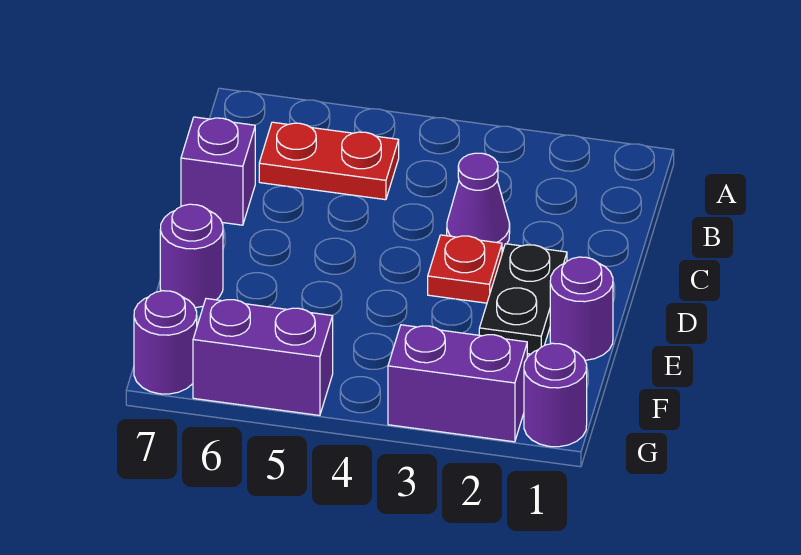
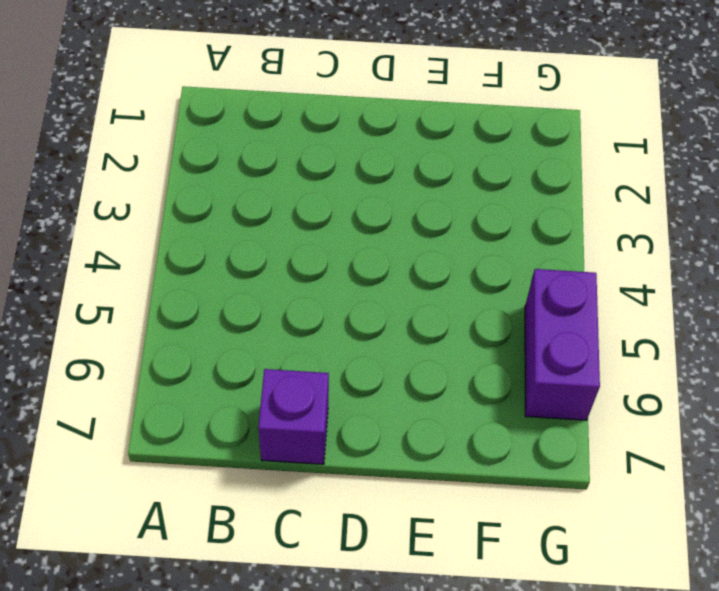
none -> red plate B5:B6 level 1
none -> purple cone C3 level 1

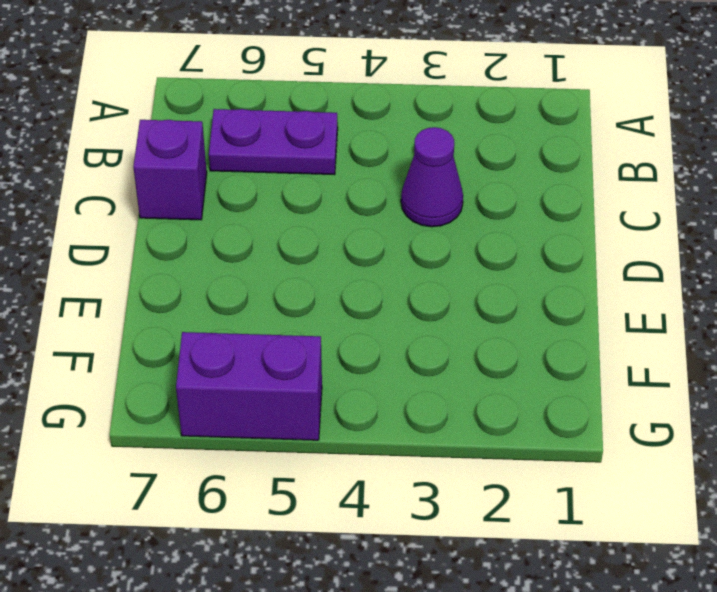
purple plate B5:B6 level 1 -> red plate B5:B6 level 1
none -> black plate D2:E2 level 1
none -> red plate D3 level 1

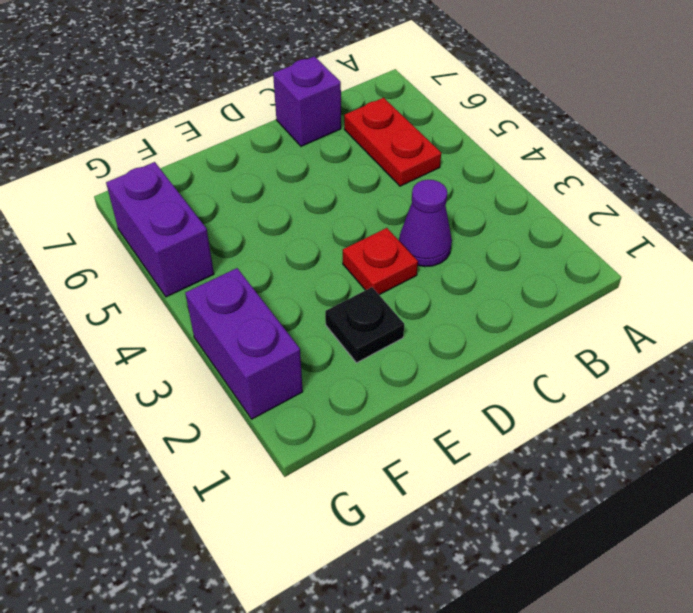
black plate E2 level 1 -> black plate D2:E2 level 1
none -> purple round brick E1 level 1
none -> purple round brick E7 level 1

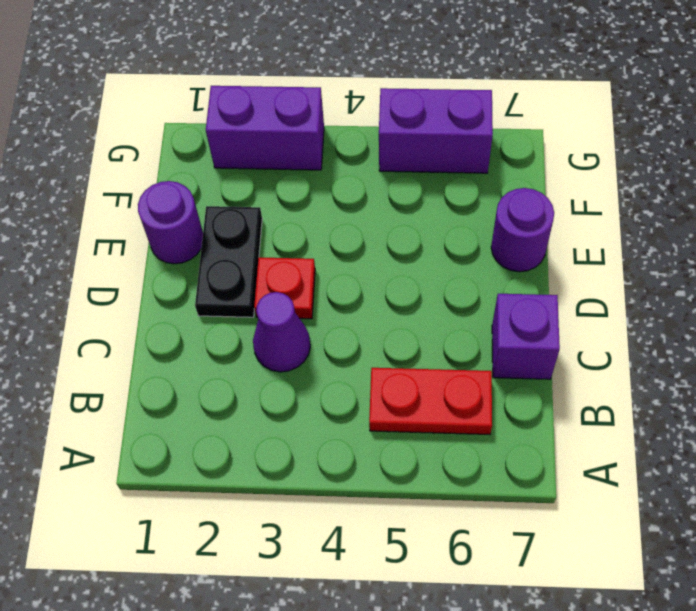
none -> purple round brick G1 level 1
none -> purple round brick G7 level 1

